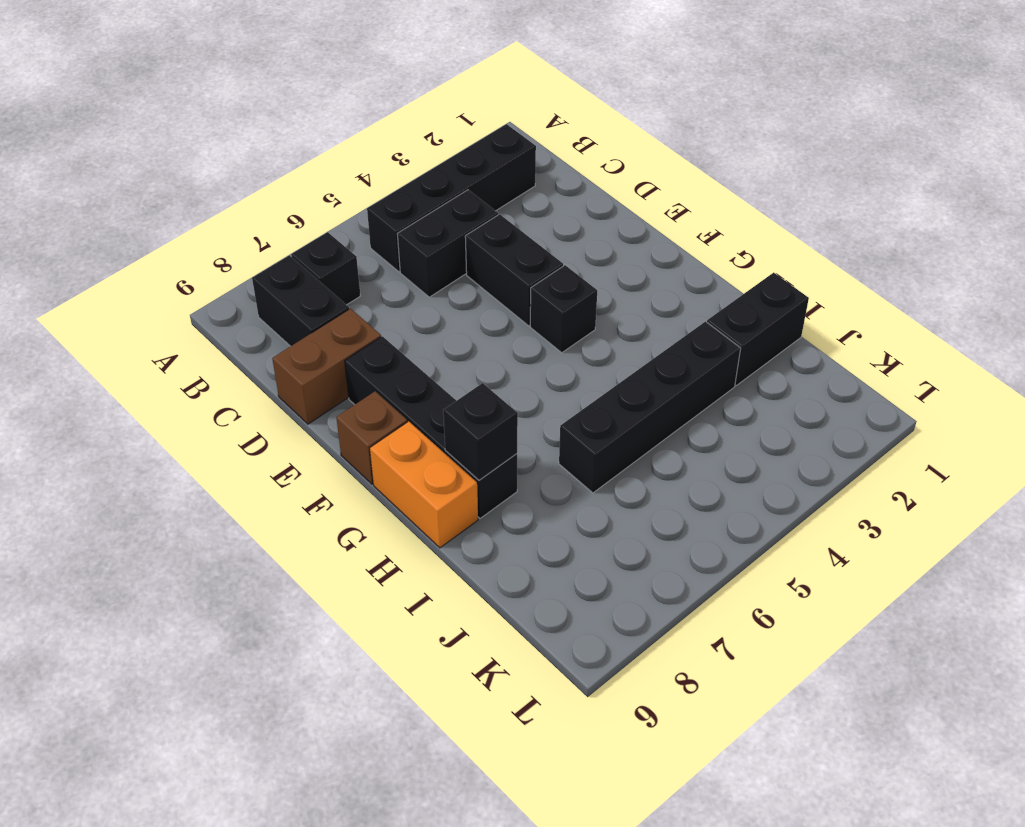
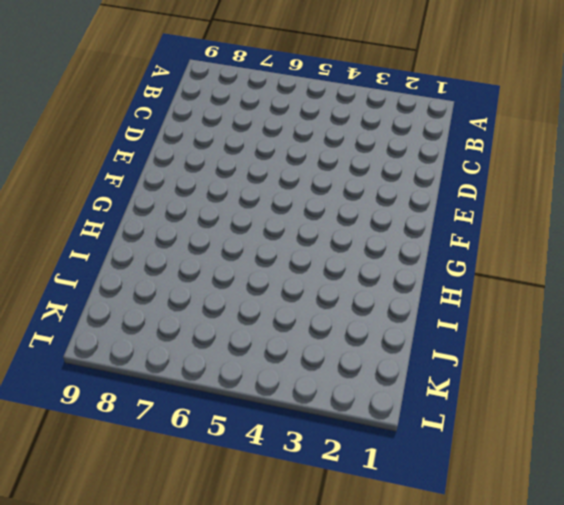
none -> black brick B2:B5 level 1
none -> black brick B7 level 1
none -> black brick B8:C8 level 1

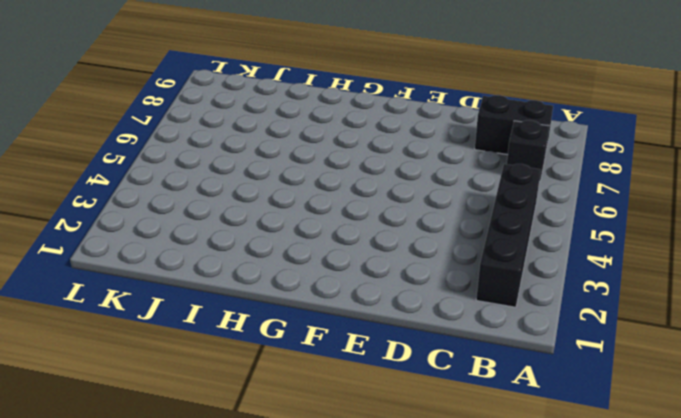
none -> black brick C4:C5 level 1
none -> black brick D4:E4 level 1
none -> brown brick D8:D9 level 1

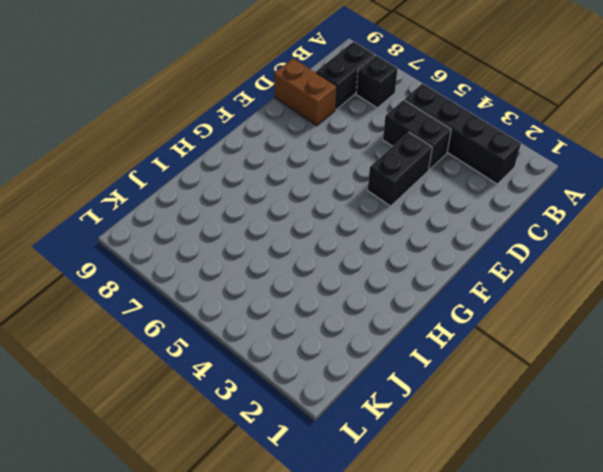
none -> black brick E8:H8 level 1
none -> black brick F4 level 1
none -> brown brick F9 level 1

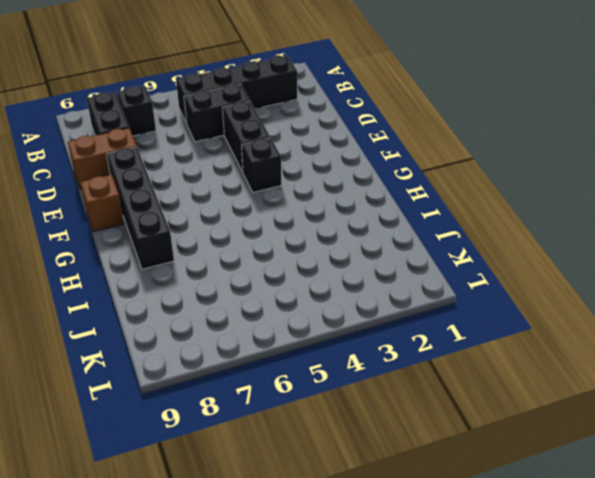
none -> orange brick G9:H9 level 1
none -> black brick I1:I2 level 1
none -> black brick I3:I6 level 1

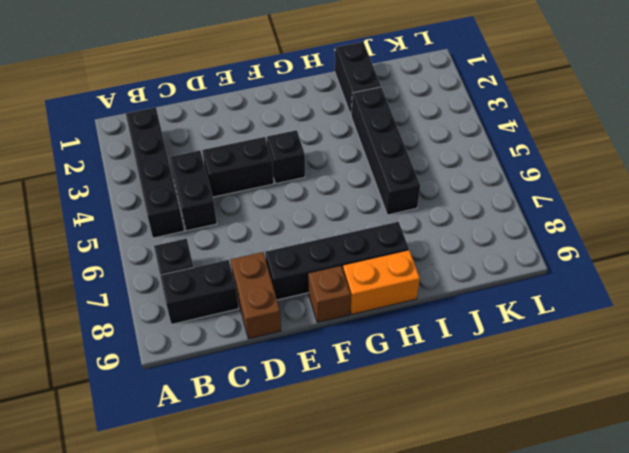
none -> black brick H8 level 2

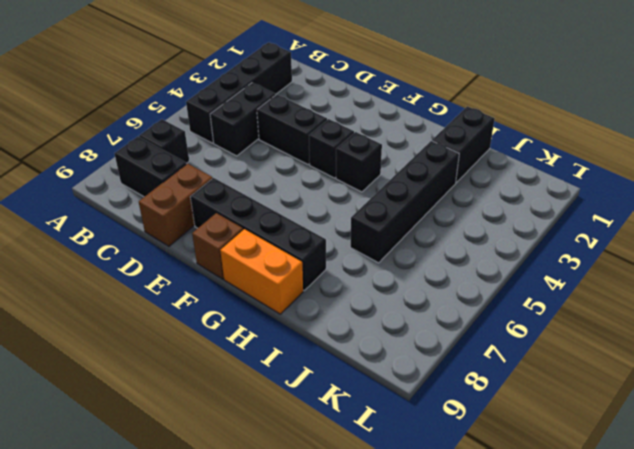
black brick G4 level 1 -> black brick H8 level 2

